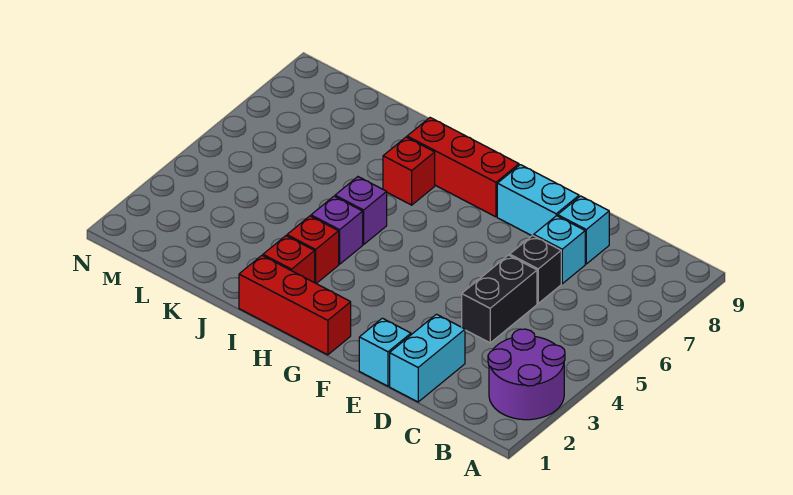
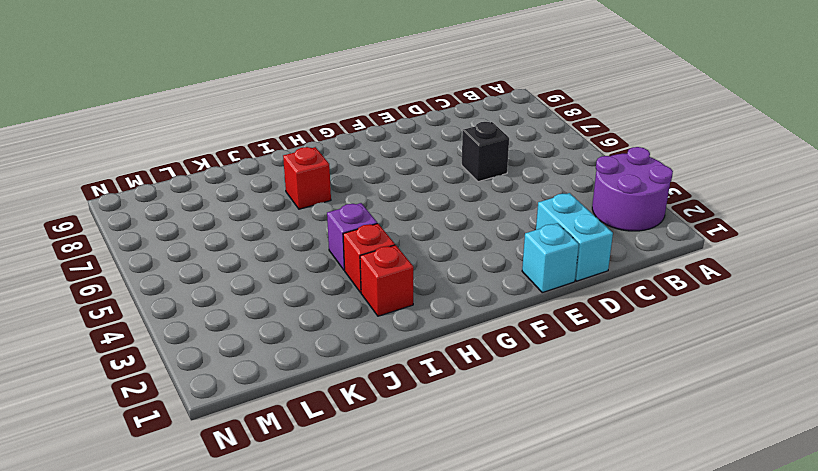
none -> black brick D4:D5 level 1
none -> cyan brick D7 level 1
none -> cyan brick D8 level 1

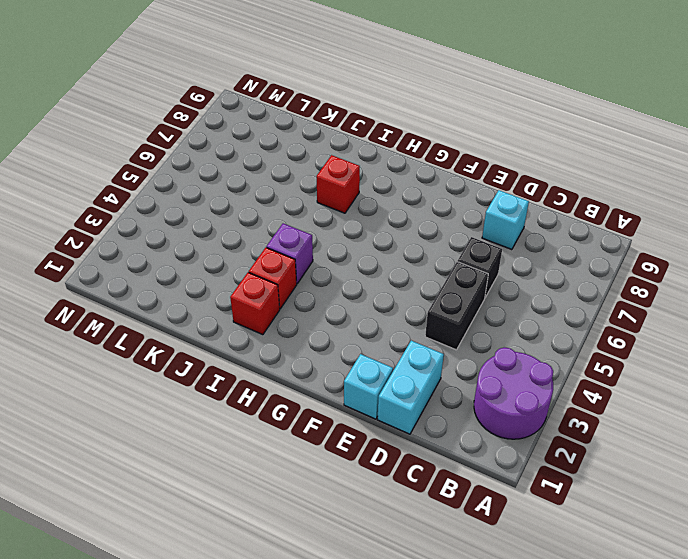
none -> cyan brick D7 level 1
none -> cyan brick E8:F8 level 1
none -> red brick G1:I1 level 1

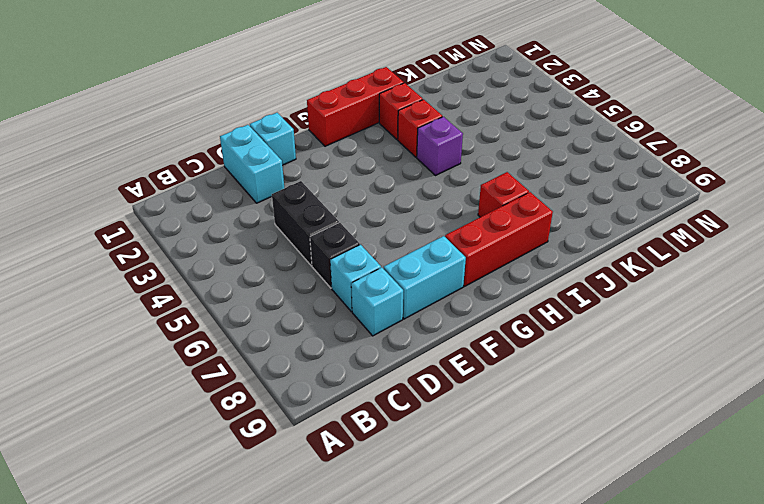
none -> purple round brick A2:B3 level 1
none -> purple brick I5 level 1

